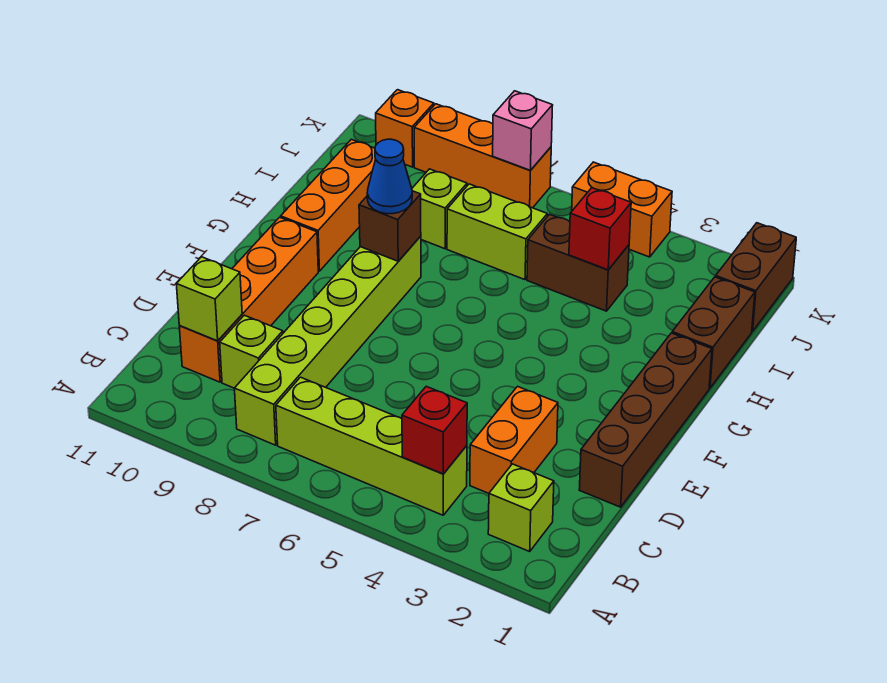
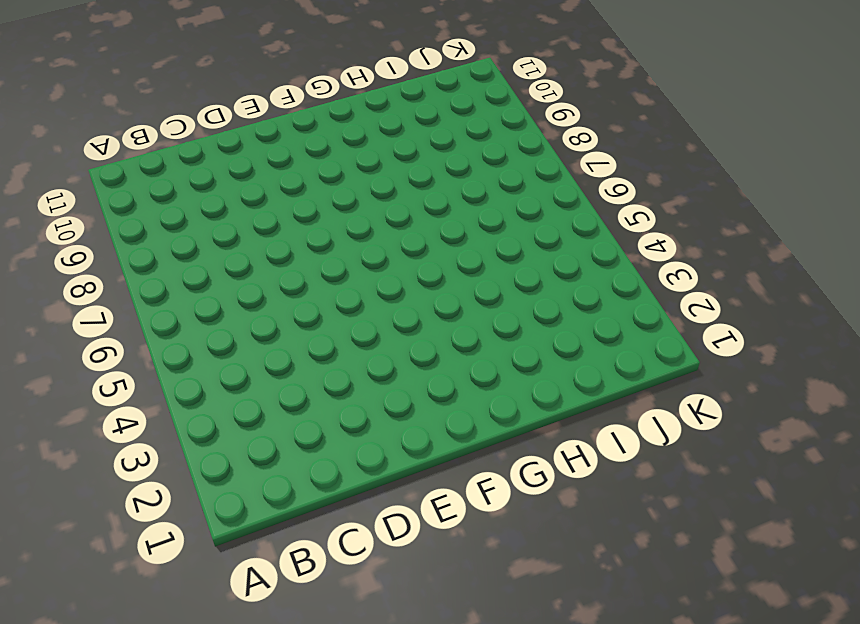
none -> lime brick B2 level 1
none -> lime brick B4:B7 level 1
none -> lime brick B8:G8 level 1

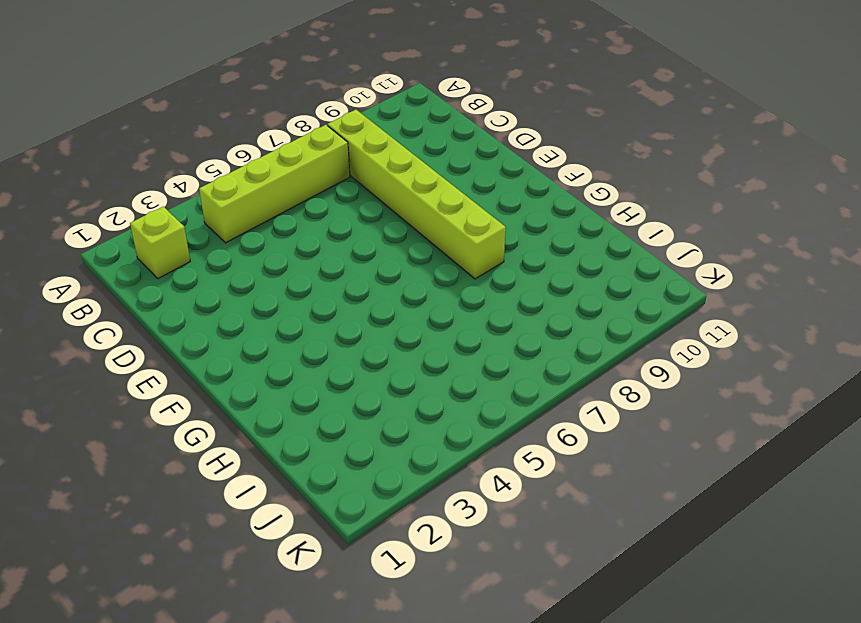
none -> orange brick C3:D3 level 1
none -> lime brick C9 level 1
none -> orange brick C10:F10 level 1

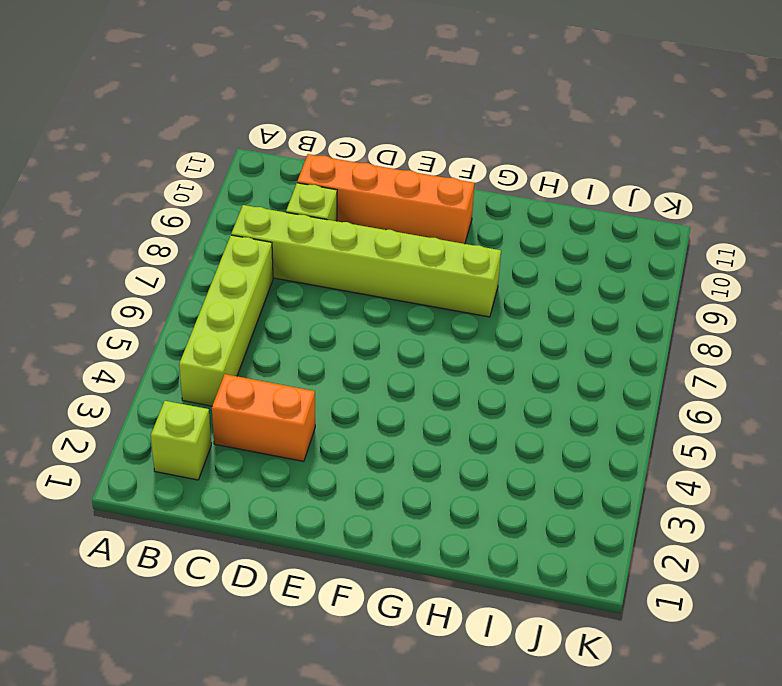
none -> brown brick D1:G1 level 1
none -> orange brick G10:I10 level 1
none -> brown brick H1:I1 level 1

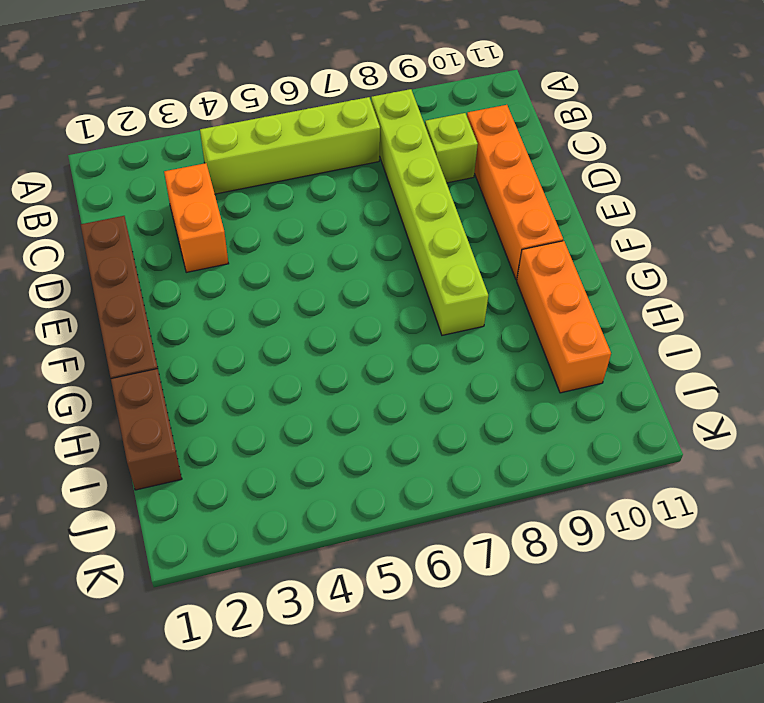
none -> lime brick B2 level 1
none -> brown brick I4:I5 level 1
none -> lime brick I6:I7 level 1

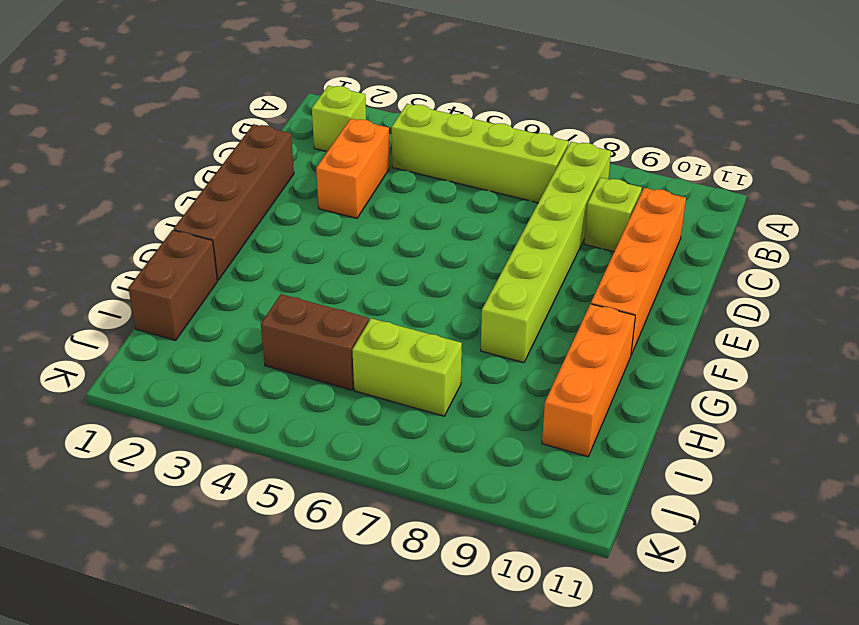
none -> lime brick I8 level 1
none -> brown brick J1:K1 level 1
none -> orange brick K4:K5 level 1

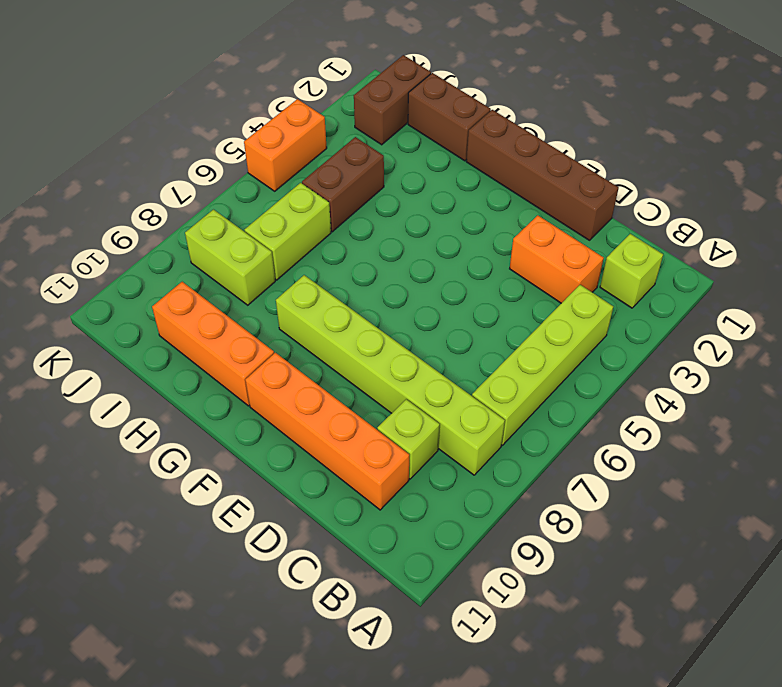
lime brick I8:J8 level 1 -> lime brick I8 level 1
brown brick J1:J2 level 1 -> brown brick J1:K1 level 1
none -> orange brick K7:K9 level 1
none -> orange brick K10 level 1
none -> red brick B4 level 2

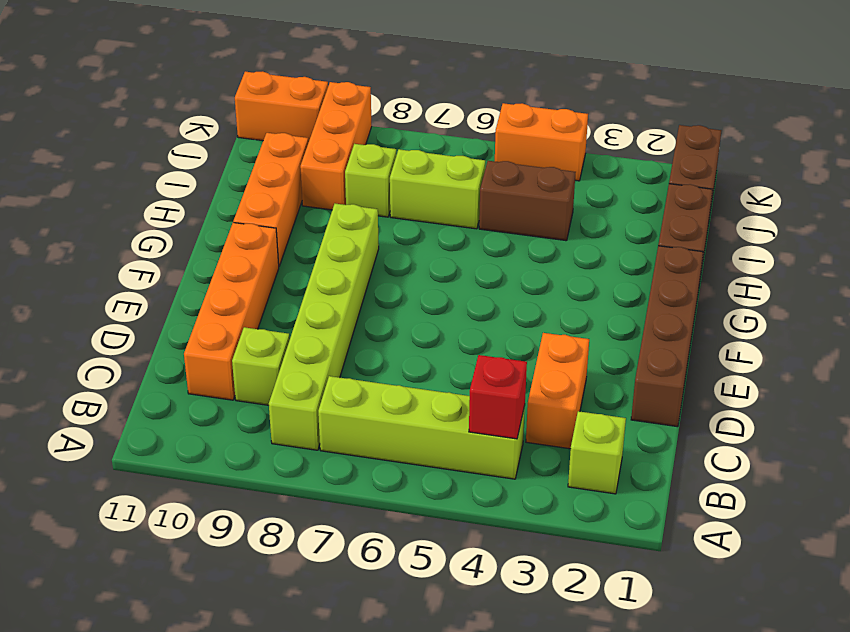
orange brick I9:K9 level 1 -> orange brick K7:K9 level 1
orange brick K10:K11 level 1 -> orange brick K10 level 1
none -> lime brick C10 level 2
none -> brown brick G8 level 2
none -> red brick I4 level 2

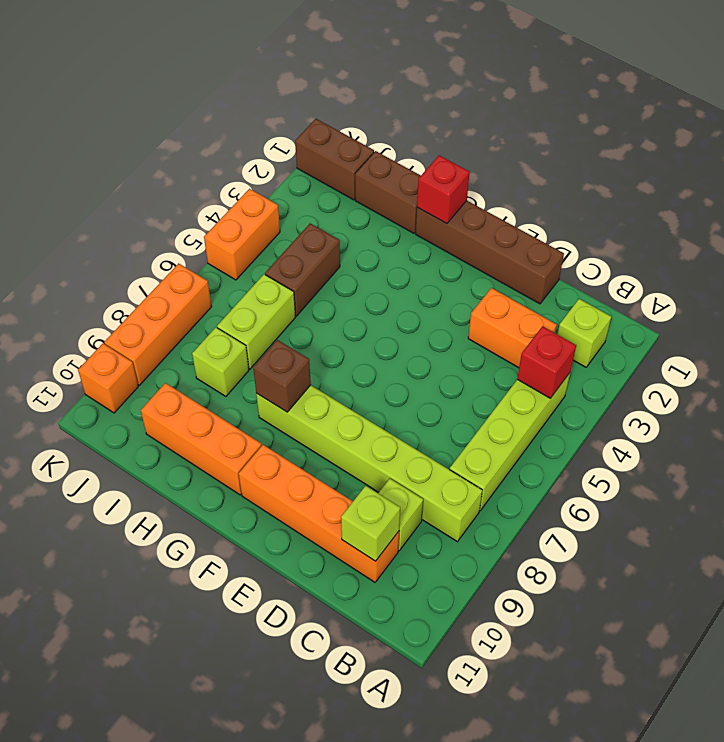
red brick G1 level 2 -> red brick I4 level 2
none -> pink brick K7 level 2
none -> blue cone G8 level 3

